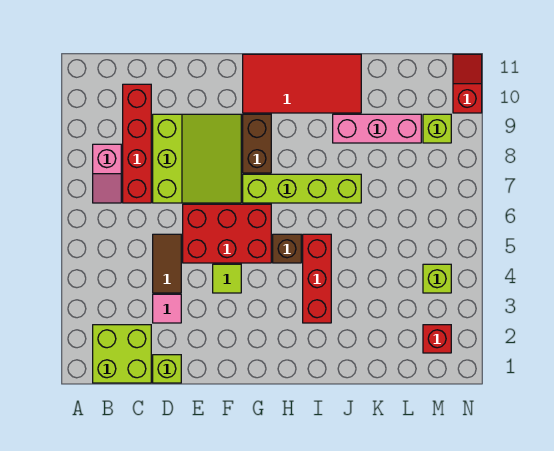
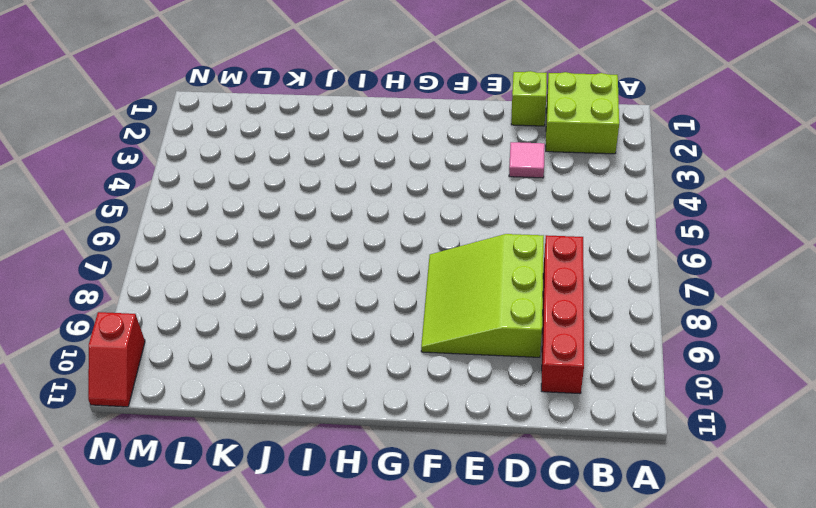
none -> pink slope B7:B8 level 1 top 8
none -> brown tile D4:D5 level 1
none -> red brick E5:G6 level 1

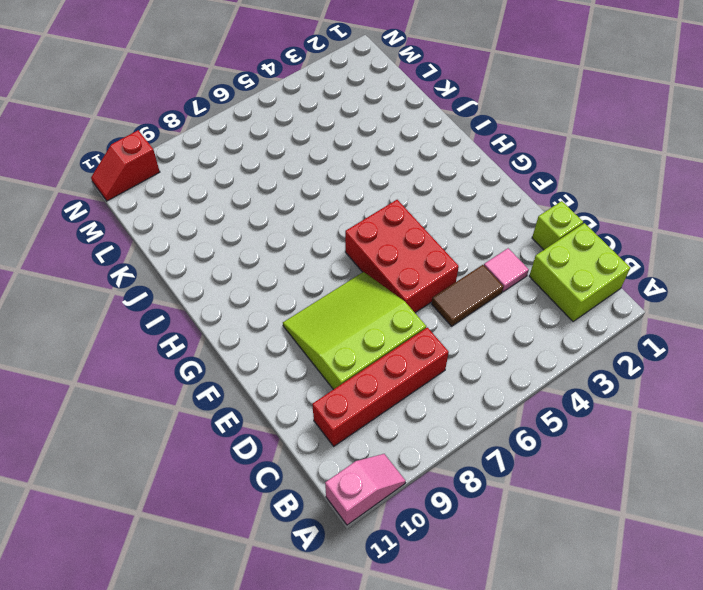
pink slope A10:A11 level 1 top 11 -> pink slope B7:B8 level 1 top 8
none -> lime tile F4 level 1
none -> lime brick G7:J7 level 1
none -> brown brick G8:G9 level 1

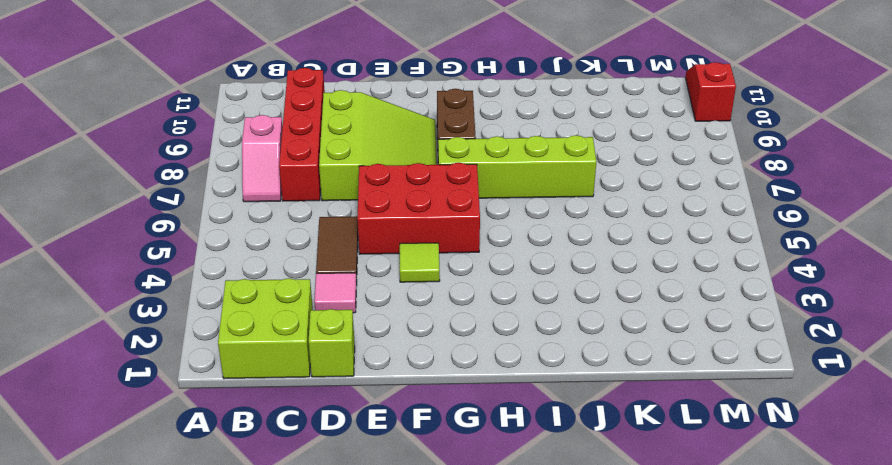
none -> red tile G10:J11 level 1
none -> brown brick H5 level 1
none -> red brick I3:I5 level 1

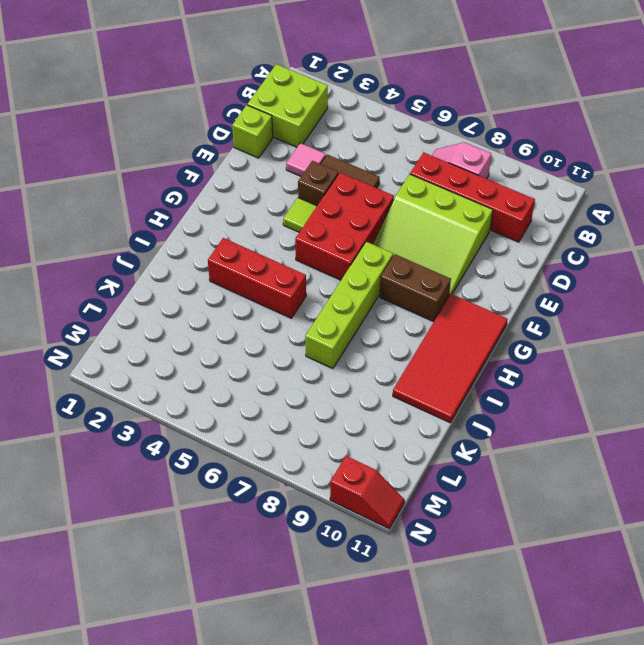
brown brick E4 level 1 -> brown brick H5 level 1
none -> pink brick J9:L9 level 1
none -> red brick M2 level 1
none -> lime brick M4 level 1

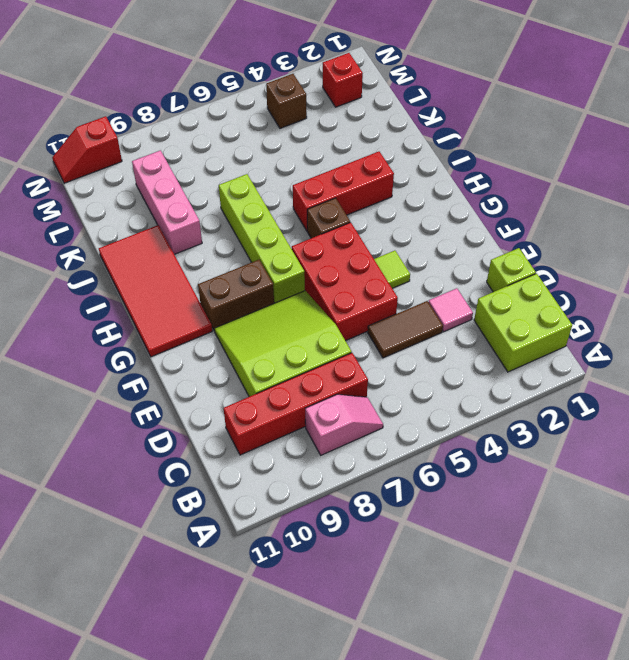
brown brick M4 level 1 -> lime brick M4 level 1
none -> lime brick M9 level 1

